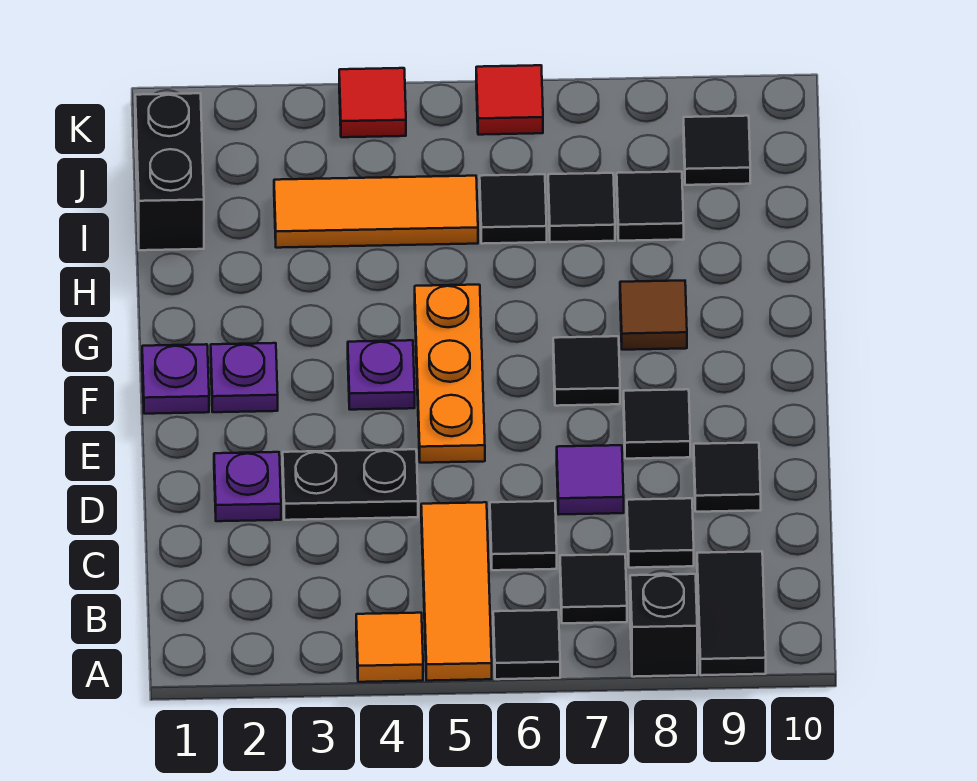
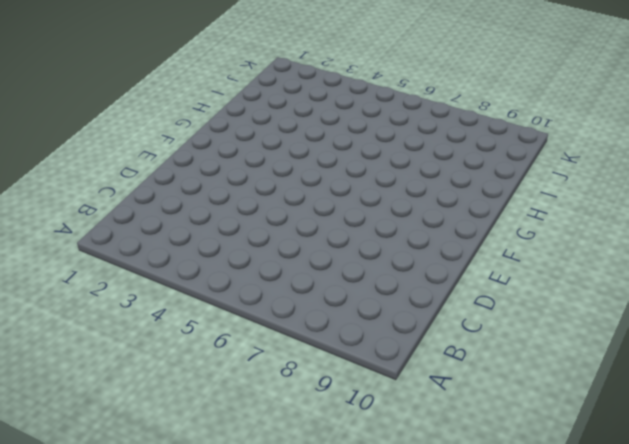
none -> orange tile A4 level 1
none -> orange tile A5:C5 level 1
none -> black tile A6 level 1

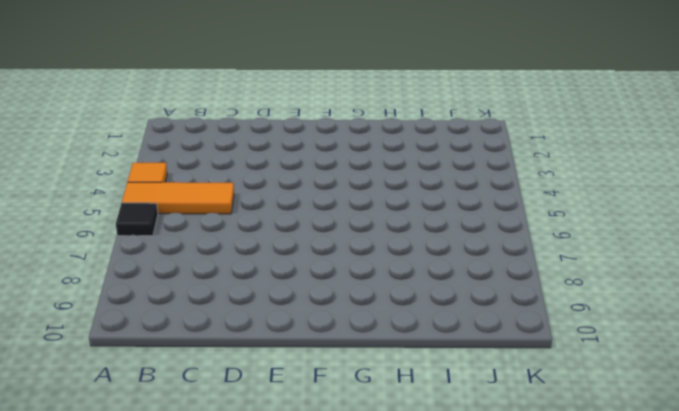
none -> black brick A8 level 1
none -> black tile A9:B9 level 1
none -> black tile B7 level 1

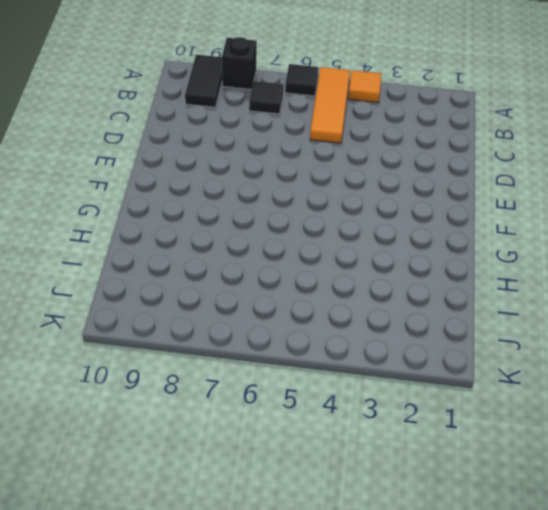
none -> black tile C6 level 1
none -> black tile C8 level 1
none -> purple plate D2 level 1

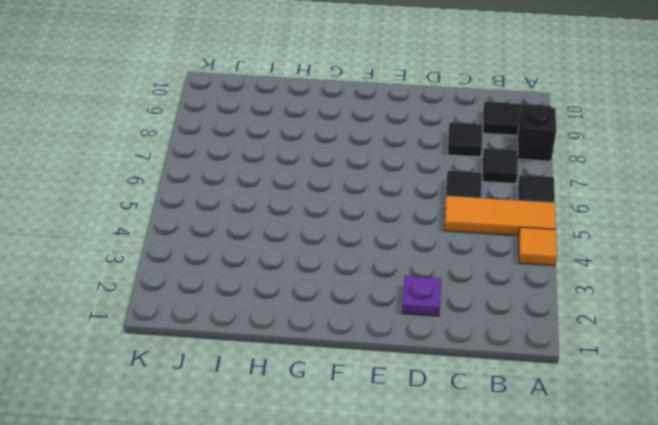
none -> black plate D3:D4 level 1
none -> purple tile D7 level 1
none -> black tile D9 level 1

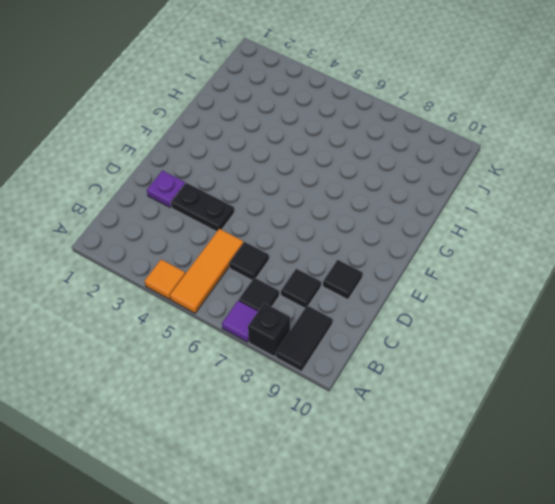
purple tile A7 level 1 -> purple tile D7 level 1
none -> black tile A6 level 1
none -> orange plate E5:G5 level 1
none -> black tile E8 level 1

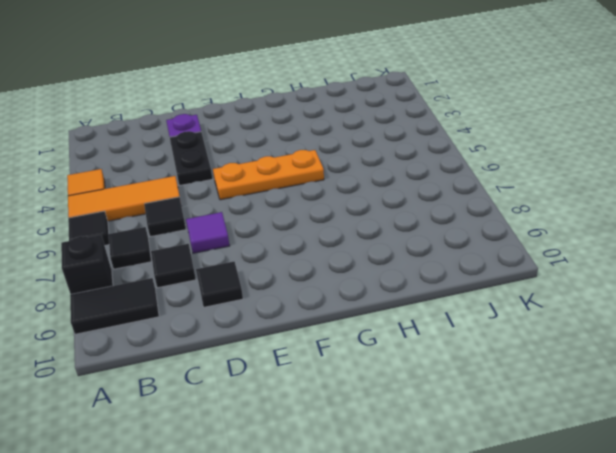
none -> black tile E8 level 1
none -> purple plate F1 level 1
none -> purple plate F2 level 1

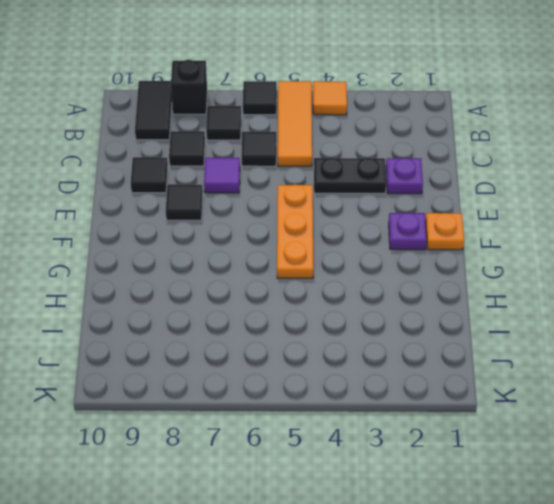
orange plate F1 level 1 -> purple plate F1 level 1
none -> purple plate F4 level 1
none -> black tile F7 level 1
none -> brown tile G8 level 1

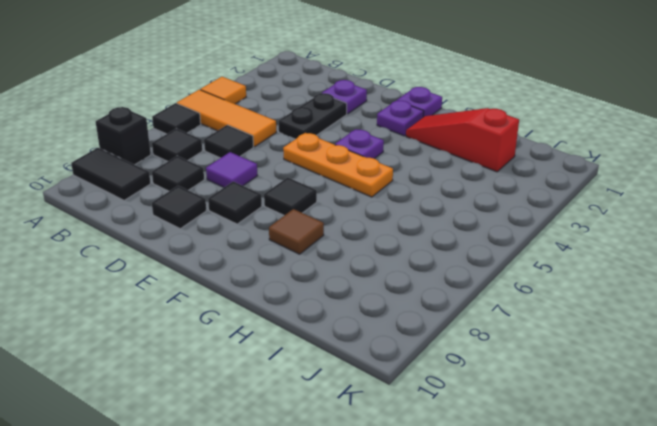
red slope G2:I2 level 1 top I -> none
none -> black brick I1:J1 level 1
none -> orange tile I3:I5 level 1
none -> black tile I6 level 1

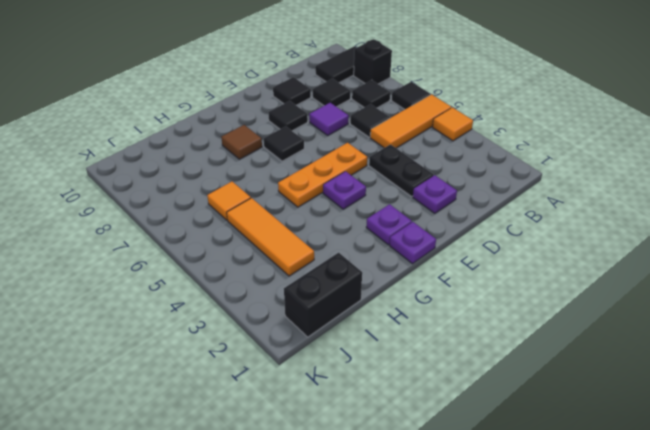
orange tile I6 level 1 -> black tile I6 level 1
none -> black tile I7 level 1
none -> black tile I8 level 1
none -> black tile J9 level 1

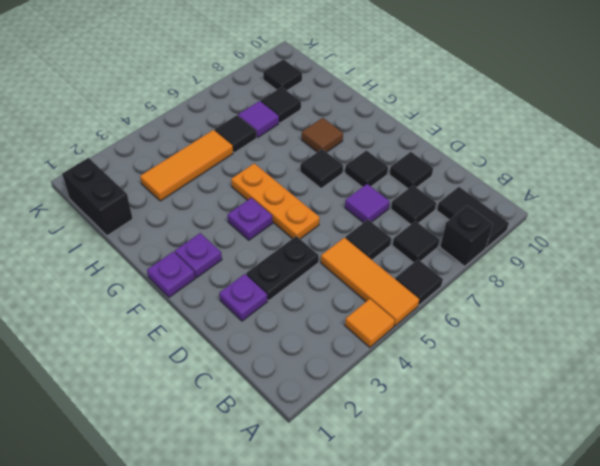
purple tile I7 level 1 -> black tile I7 level 1
none -> red tile K4 level 1
none -> red tile K6 level 1

